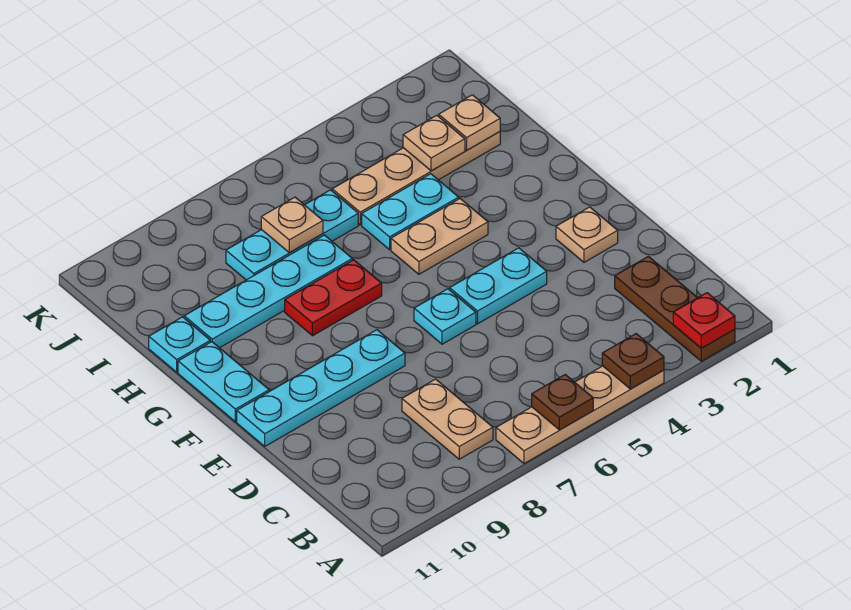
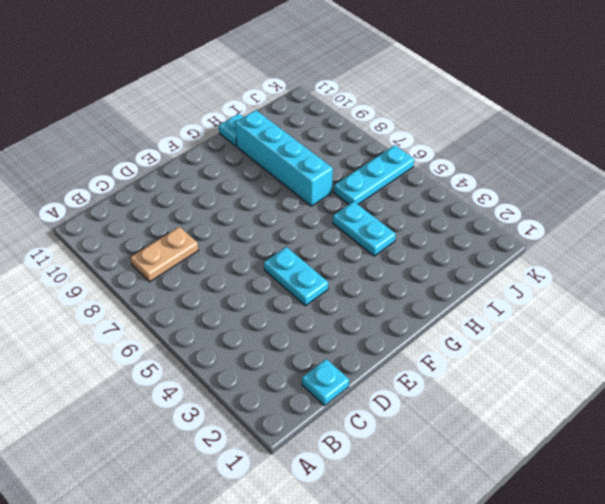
cyan plate C1 level 1 -> cyan plate E6 level 1
cyan brick H7:H10 level 1 -> cyan plate H7:H10 level 1
cyan plate I6:K6 level 1 -> cyan plate I6:I8 level 1
none -> brown plate A2:C2 level 1
none -> tan plate A4:A7 level 1
none -> tan plate E2 level 1

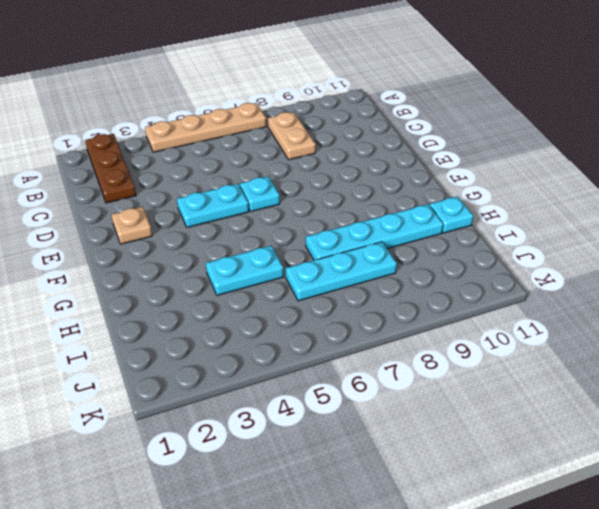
none -> cyan plate E8:E11 level 1
none -> cyan plate F11:G11 level 1
none -> tan plate G4:G5 level 1

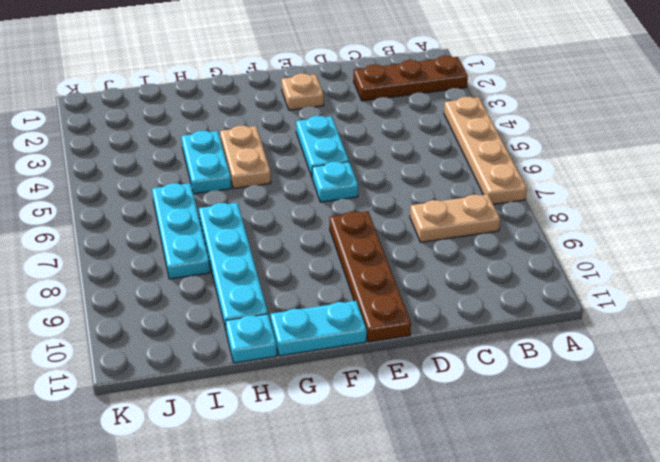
brown plate E8:E11 level 1 -> cyan plate E8:E11 level 1
none -> red plate G7:G8 level 1
none -> tan plate I2:I5 level 1
none -> red plate A2 level 2

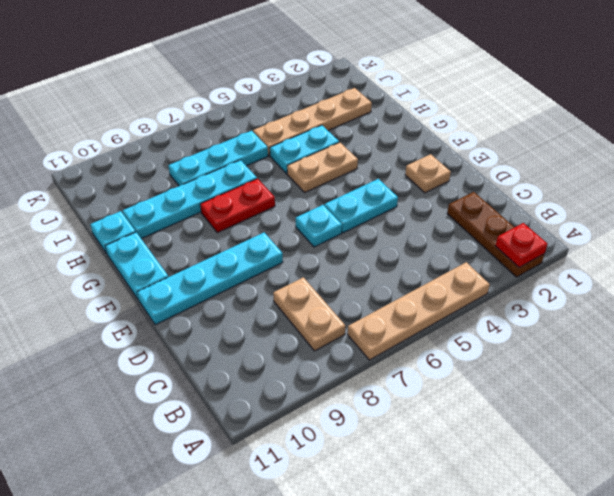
none -> brown plate A4 level 2
none -> brown plate A6 level 2
none -> tan plate I2 level 2

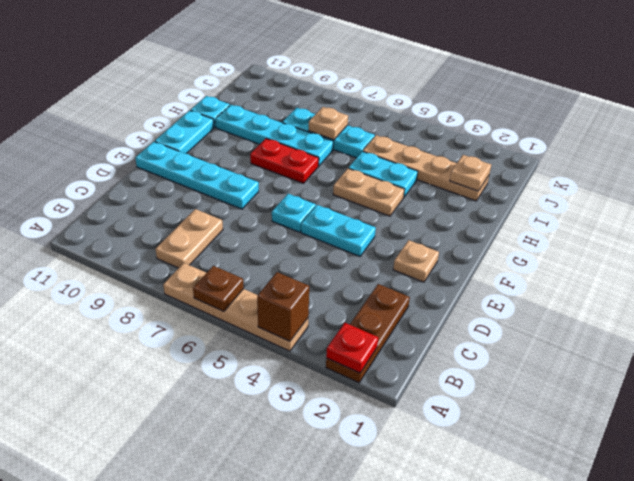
brown brick A4 level 2 -> brown plate A4 level 2
none -> tan plate I3 level 2

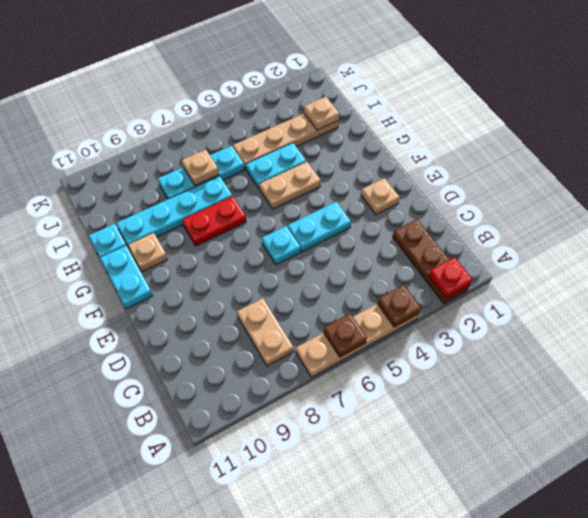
tan plate G10 level 1 -> tan plate I3 level 2
none -> cyan plate E8:E11 level 1

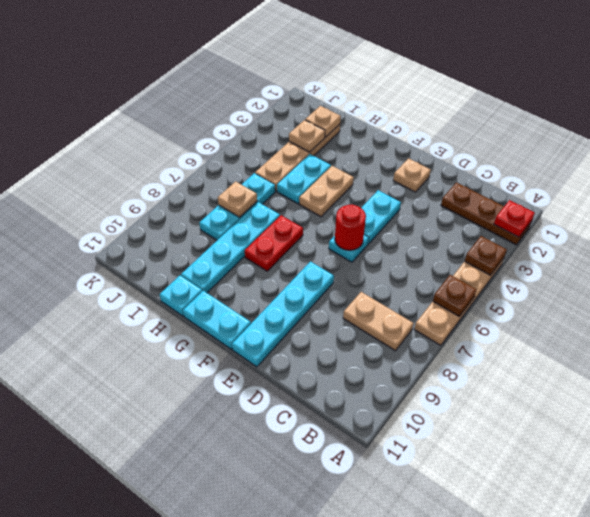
red round brick E6 level 2 -> none

